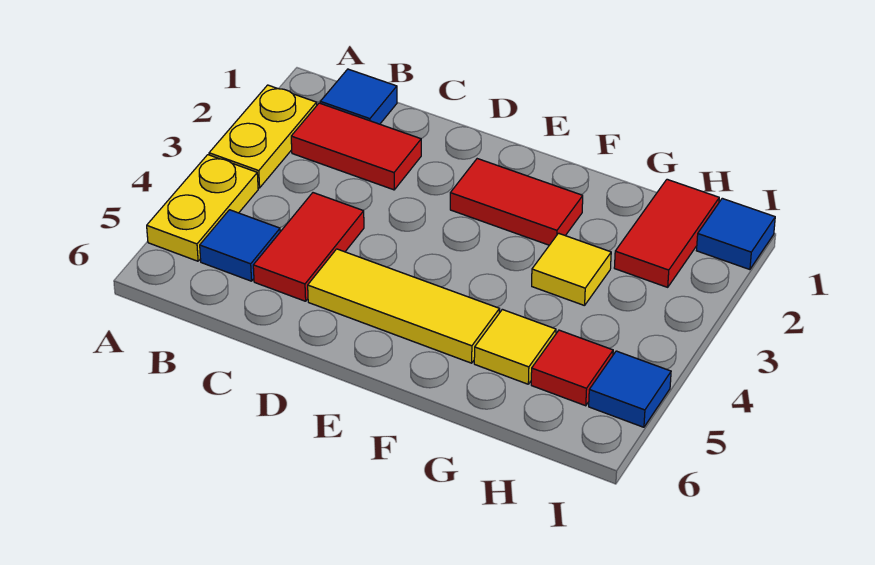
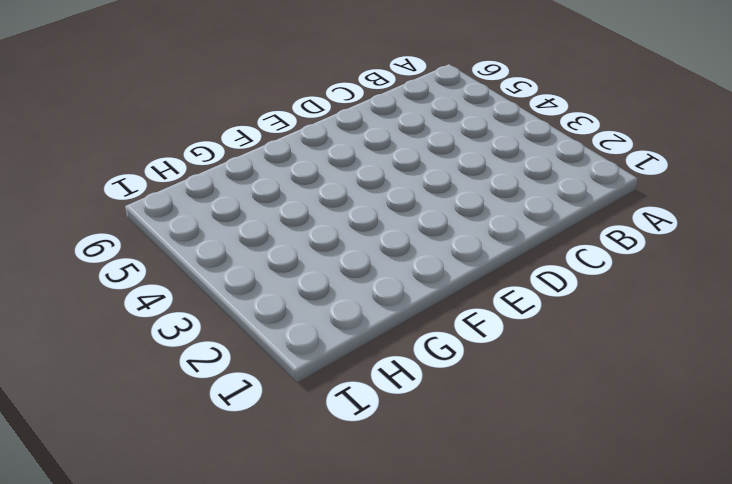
none -> yellow plate A2:A3 level 1
none -> yellow plate A4:A5 level 1
none -> blue tile B1 level 1

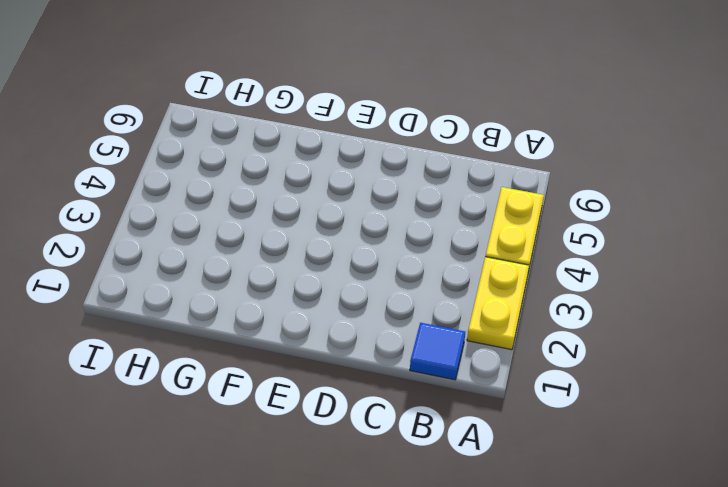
none -> red tile B2:C2 level 1
none -> blue tile B5 level 1
none -> red tile C4:C5 level 1

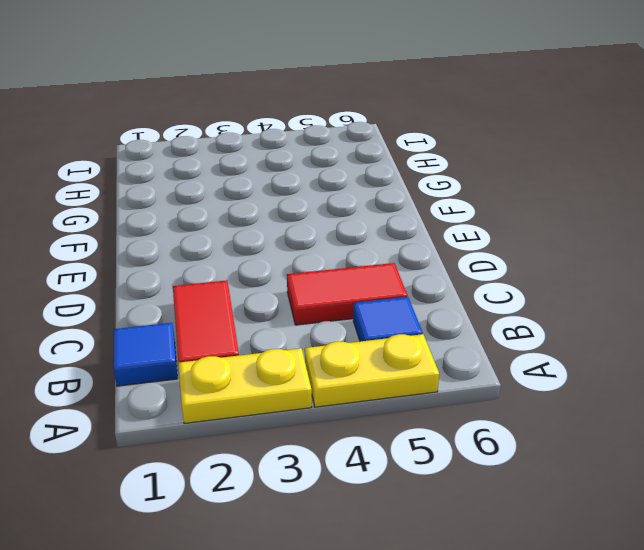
none -> yellow tile D5:F5 level 1
none -> red tile E2:F2 level 1
none -> yellow tile G3 level 1

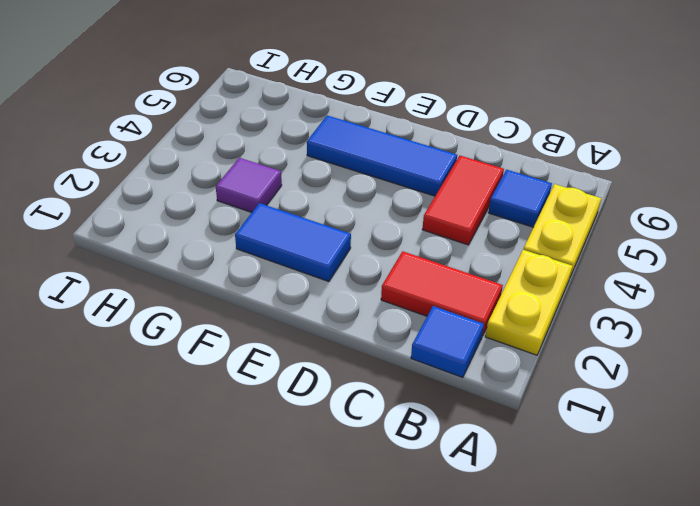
blue tile D5:F5 level 1 -> yellow tile D5:F5 level 1
blue tile E2:F2 level 1 -> red tile E2:F2 level 1
purple tile G3 level 1 -> yellow tile G3 level 1
none -> yellow tile G5 level 1
none -> red tile H1:H2 level 1
none -> red tile H5 level 1

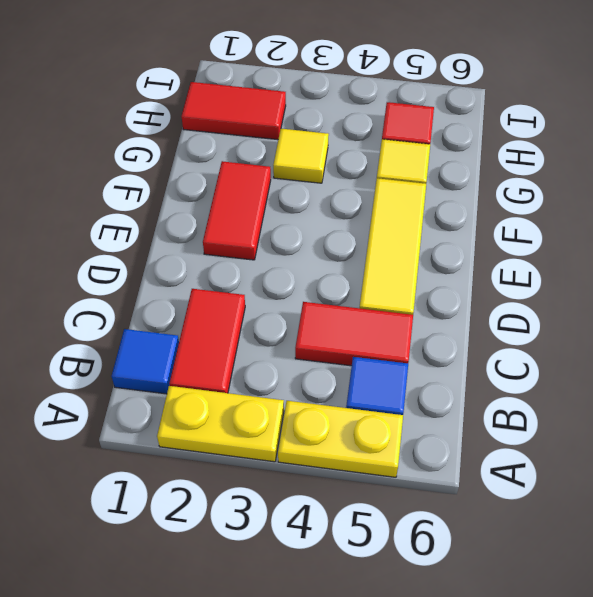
none -> blue tile I1 level 1
none -> blue tile I5 level 1

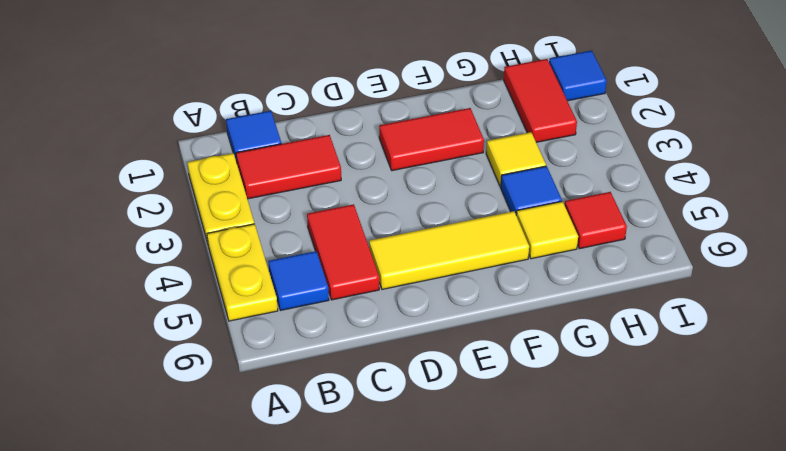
blue tile G4 level 1 -> blue tile I5 level 1

